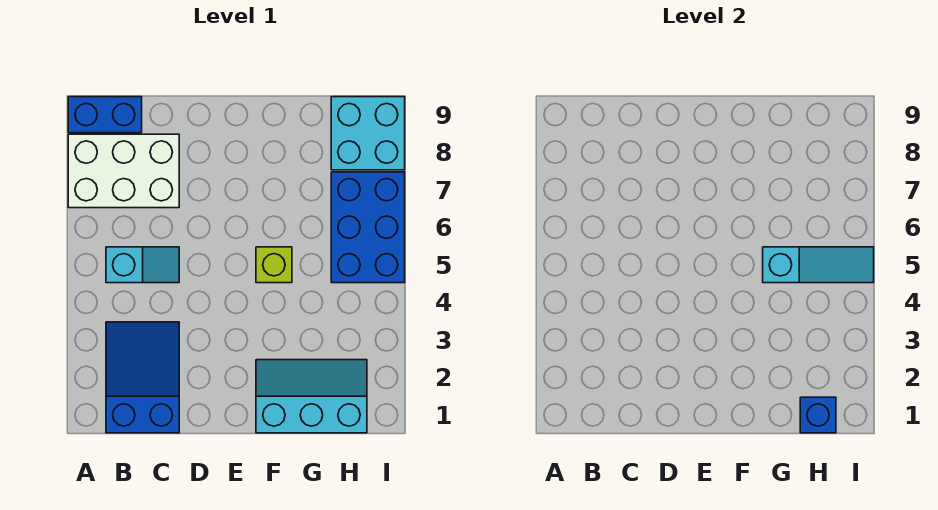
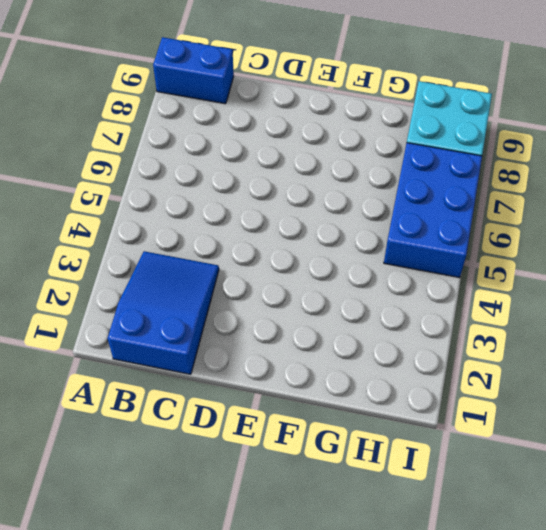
none -> white brick A7:C8 level 1
none -> cyan slope B5:C5 level 1 top B

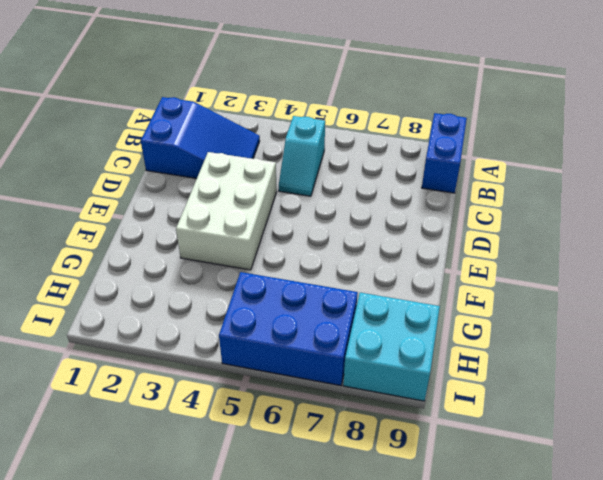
white brick D3:F4 level 1 -> white brick A7:C8 level 1
none -> cyan slope F1:H2 level 1 top 1
none -> lime brick F5 level 1

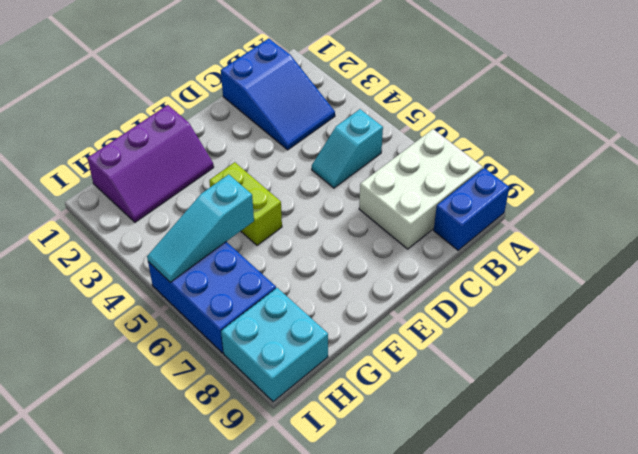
purple slope F1:H2 level 1 top 1 -> cyan slope F1:H2 level 1 top 1
lime brick F4:F5 level 1 -> lime brick F5 level 1
none -> blue brick H1 level 2

